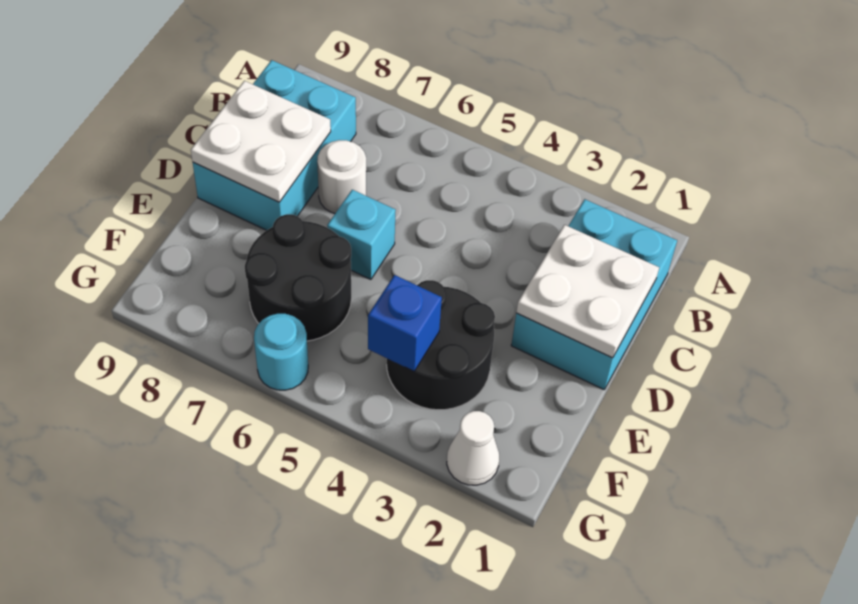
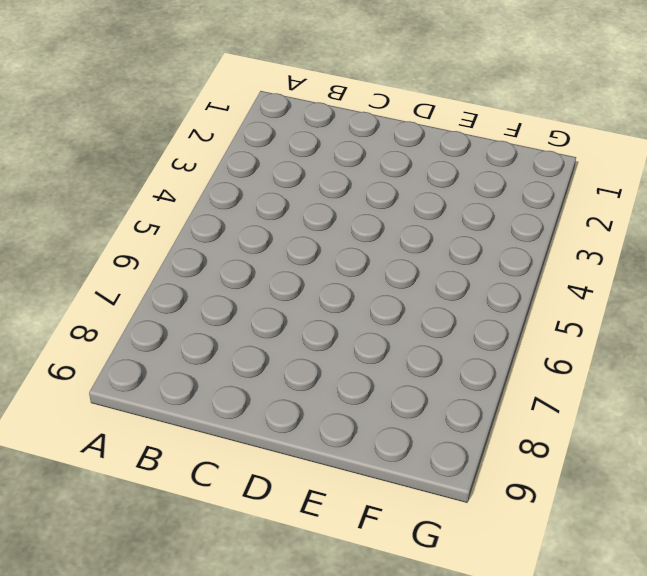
none -> cyan brick B1:D2 level 1
none -> cyan brick B8:D9 level 1

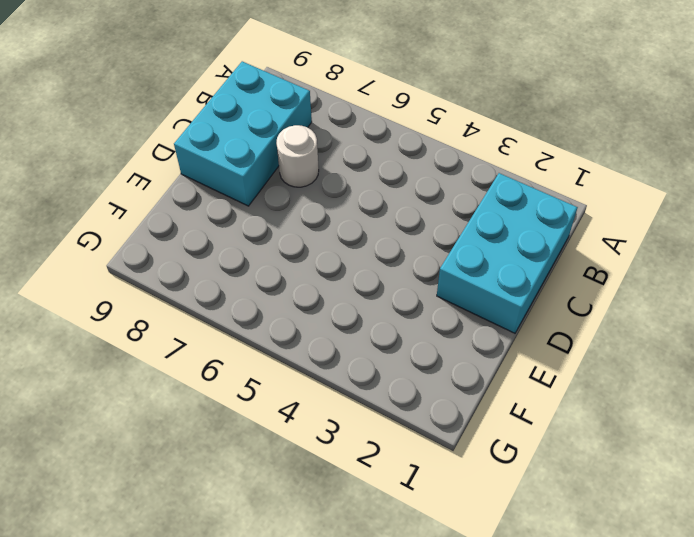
none -> cyan brick D6 level 1
none -> black round brick E3:F4 level 1

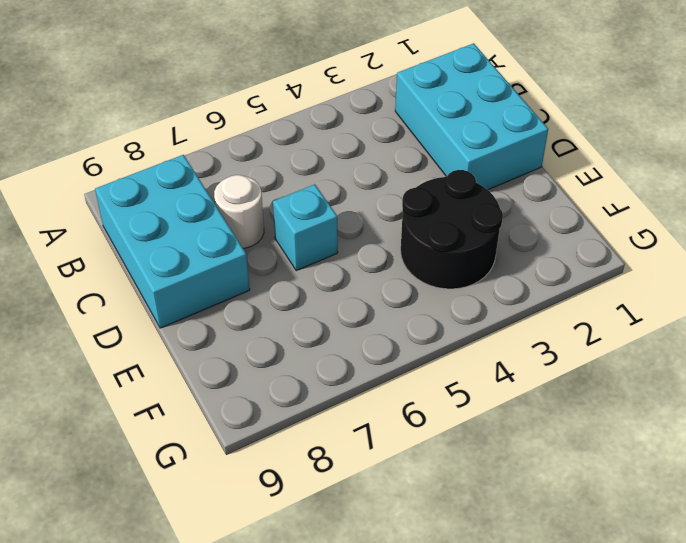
none -> black round brick E6:F7 level 1
none -> white cone G2 level 1

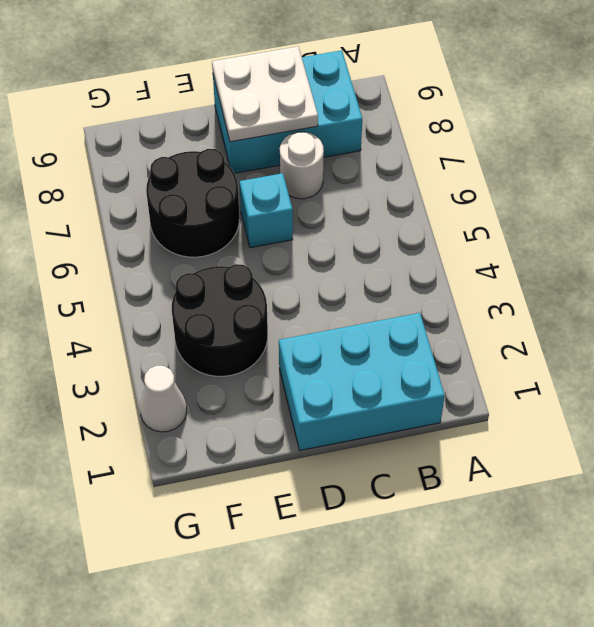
none -> cyan round brick G6 level 1
none -> white plate C1:D2 level 2

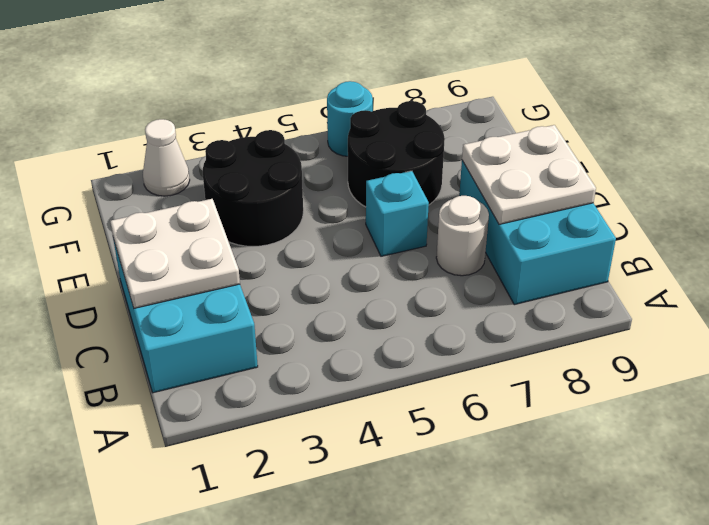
none -> blue brick F4 level 2

